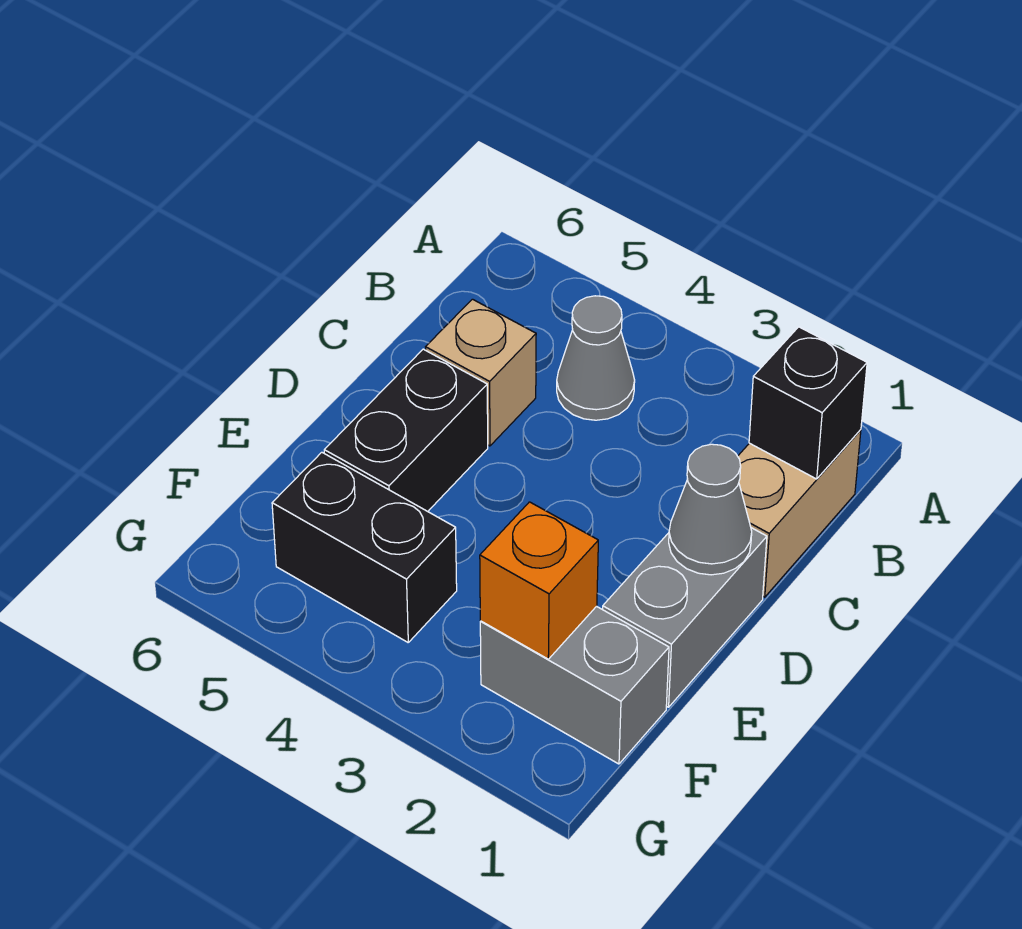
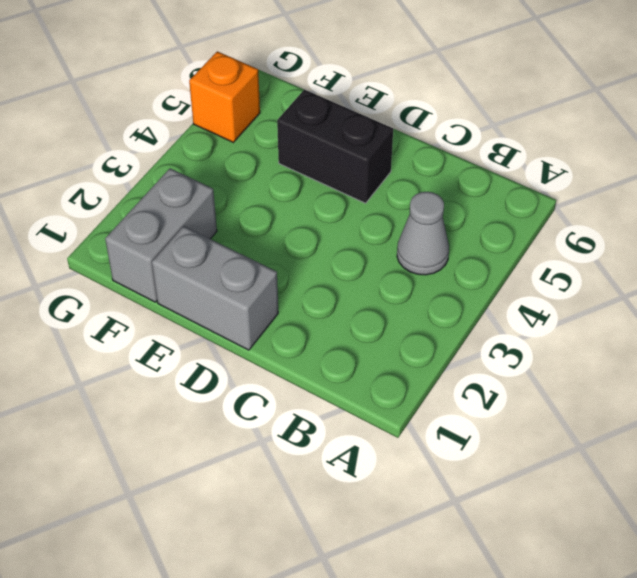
orange brick G5 level 1 -> orange brick F2 level 2
none -> tan brick B1:C1 level 1
none -> tan brick C5 level 1

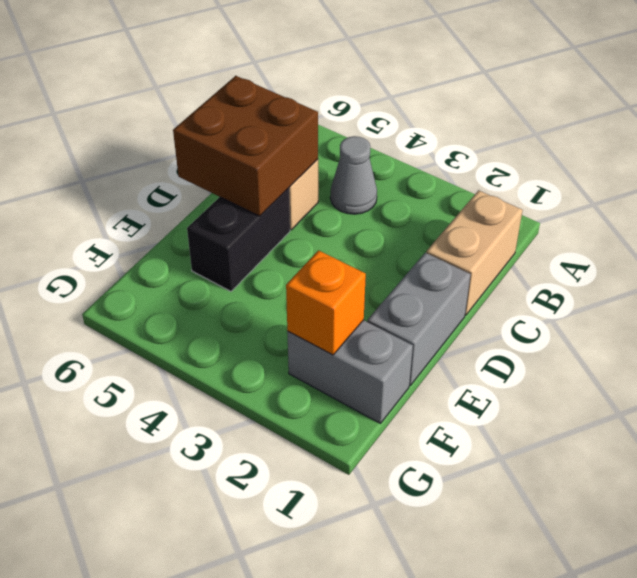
brown brick C5:D6 level 2 -> none
none -> black brick F4:F5 level 1
none -> black brick B1 level 2

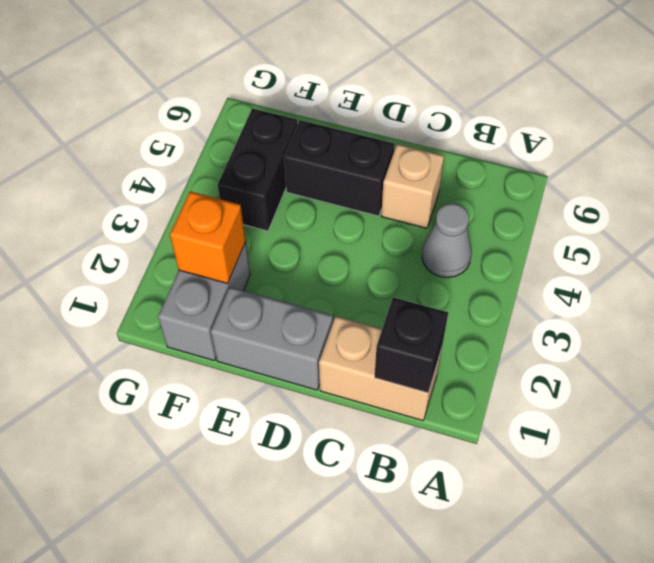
none -> grey cone D1 level 2

